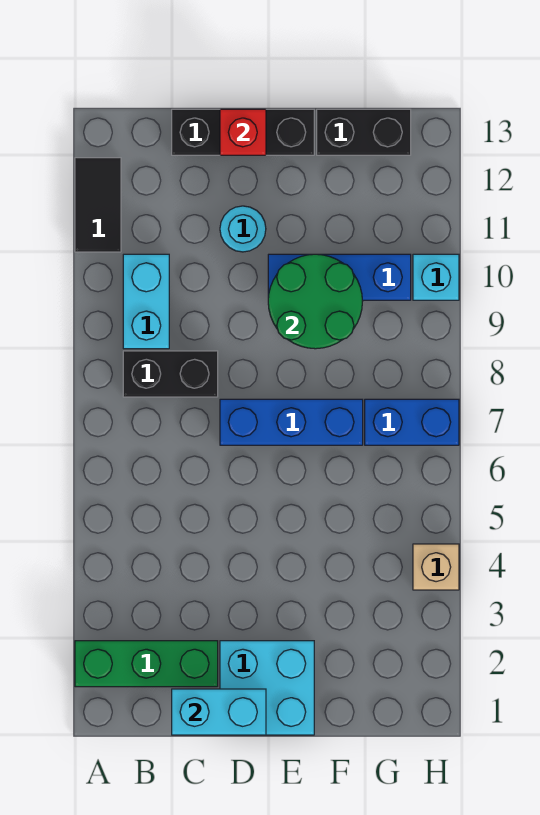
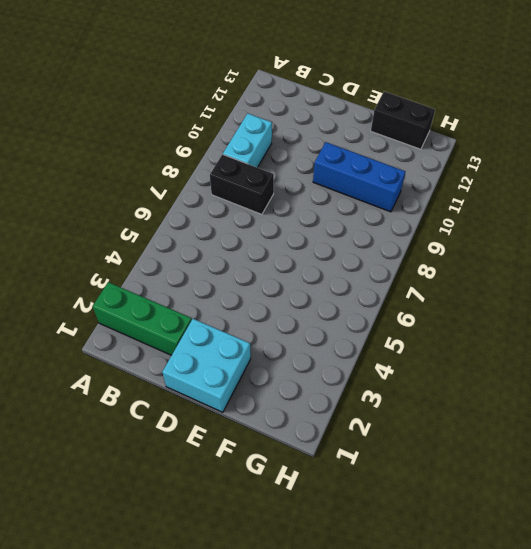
none -> black tile A11:A12 level 1
none -> black brick C13:E13 level 1
none -> blue brick D7:F7 level 1

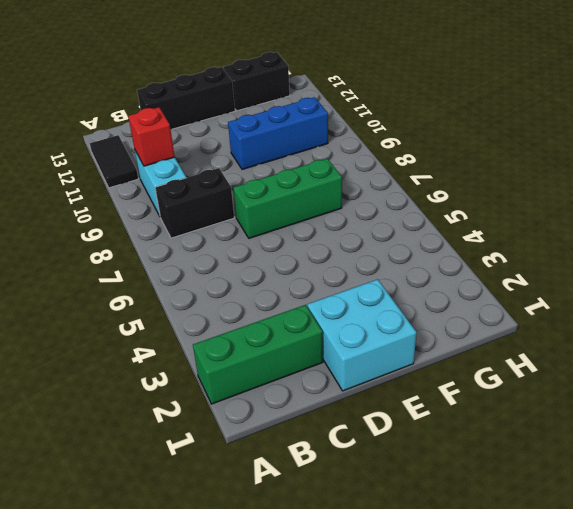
red brick B10 level 2 -> red brick D13 level 2
green brick D7:F7 level 1 -> blue brick D7:F7 level 1
none -> cyan round brick D11 level 1
none -> blue brick G7:H7 level 1
none -> tan brick H4 level 1

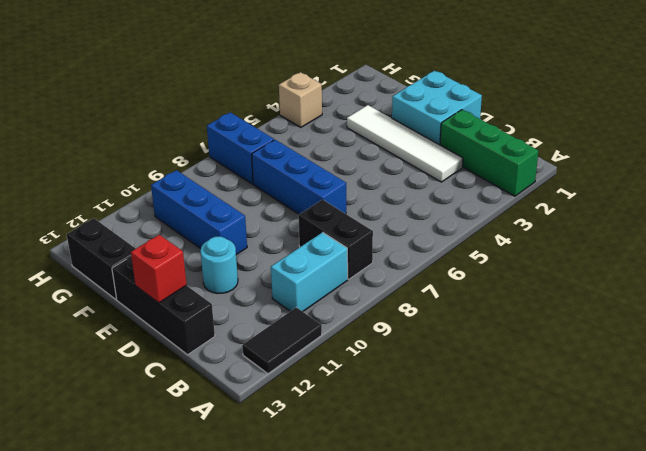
white tile C3:F3 level 1 -> none
none -> cyan brick H10 level 1
none -> cyan brick C1:D1 level 2
none -> green round brick E9:F10 level 2

